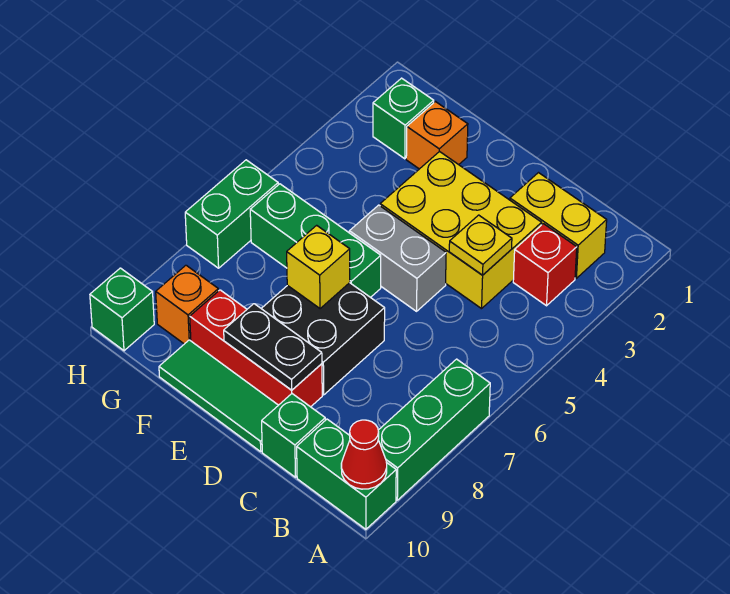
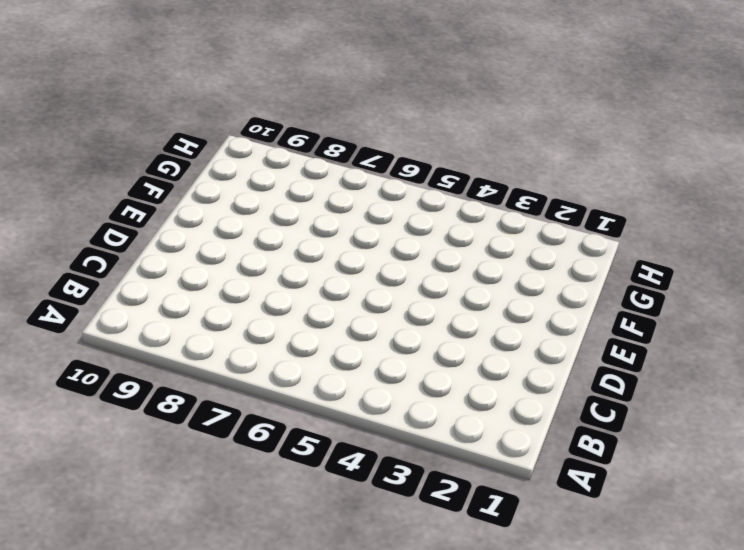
none -> green brick A7:A9 level 1
none -> green brick A10:B10 level 1
none -> yellow brick B2:C2 level 1

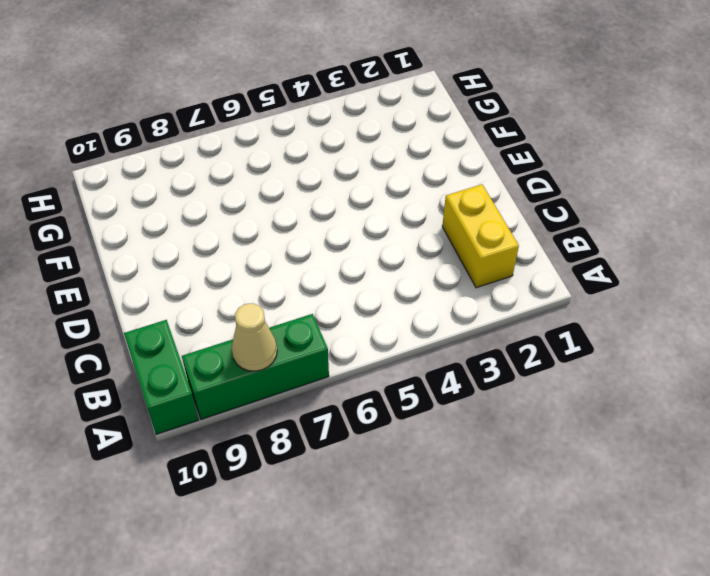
tan cone A8 level 2 -> none
none -> red brick B3 level 1
none -> yellow brick C3:E4 level 1
none -> green brick C10 level 1

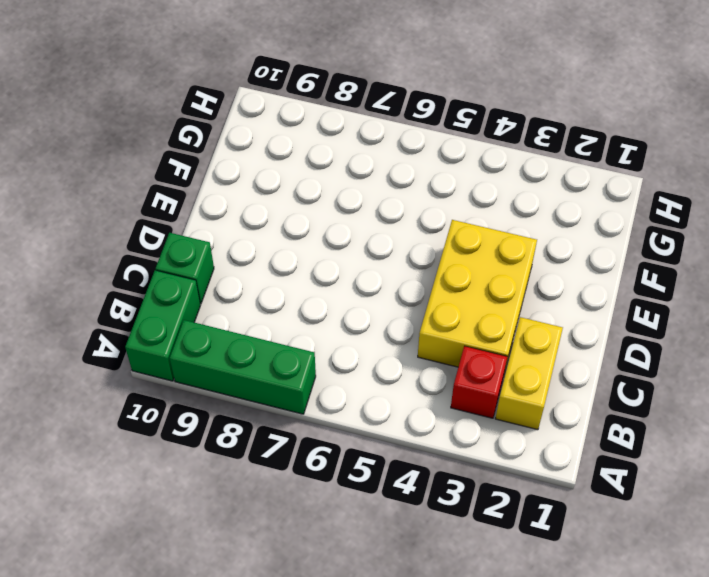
none -> grey brick D5:E5 level 1
none -> black brick D7:E8 level 1
none -> red brick D9:F9 level 1

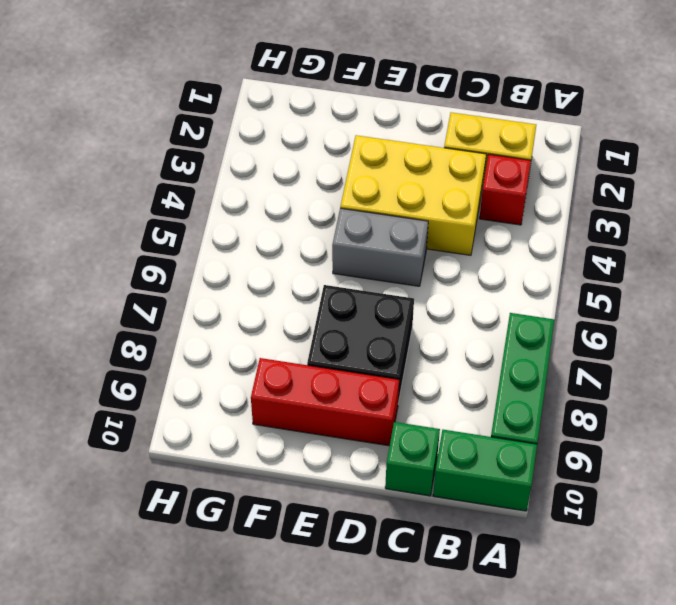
none -> green tile D10:F10 level 1
none -> green brick E6:G6 level 1
none -> orange brick F2 level 1

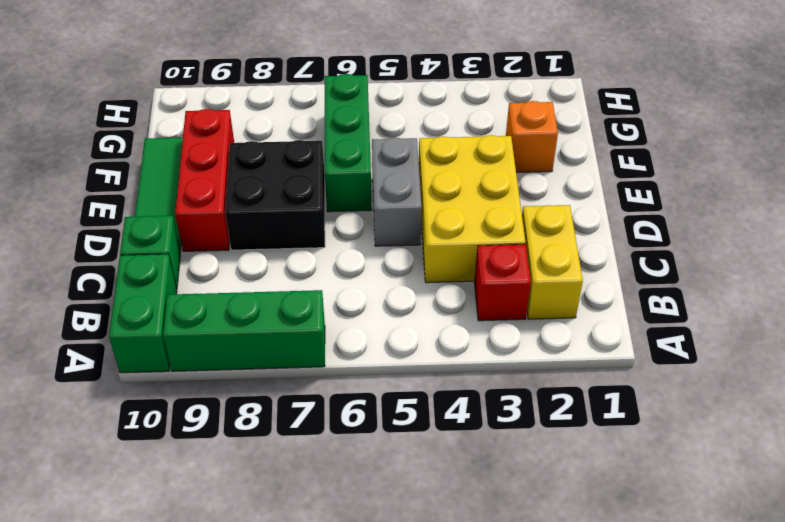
none -> green brick G2 level 1
none -> orange brick G9 level 1
none -> green brick H6:H7 level 1

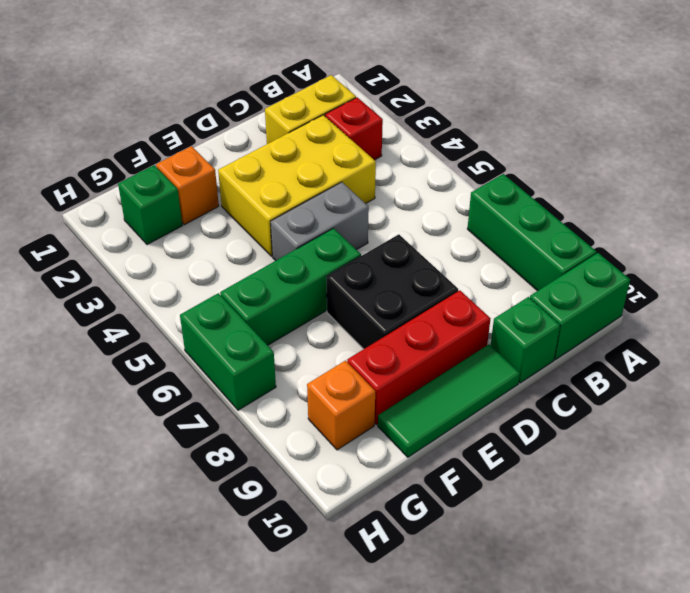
none -> green brick H10 level 1
none -> red cone A10 level 2
none -> yellow plate C4 level 2

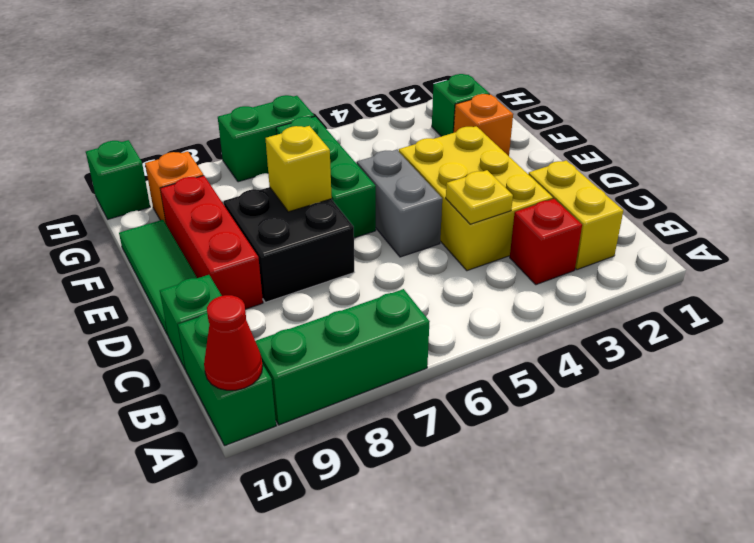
none -> black plate D9:E9 level 2

